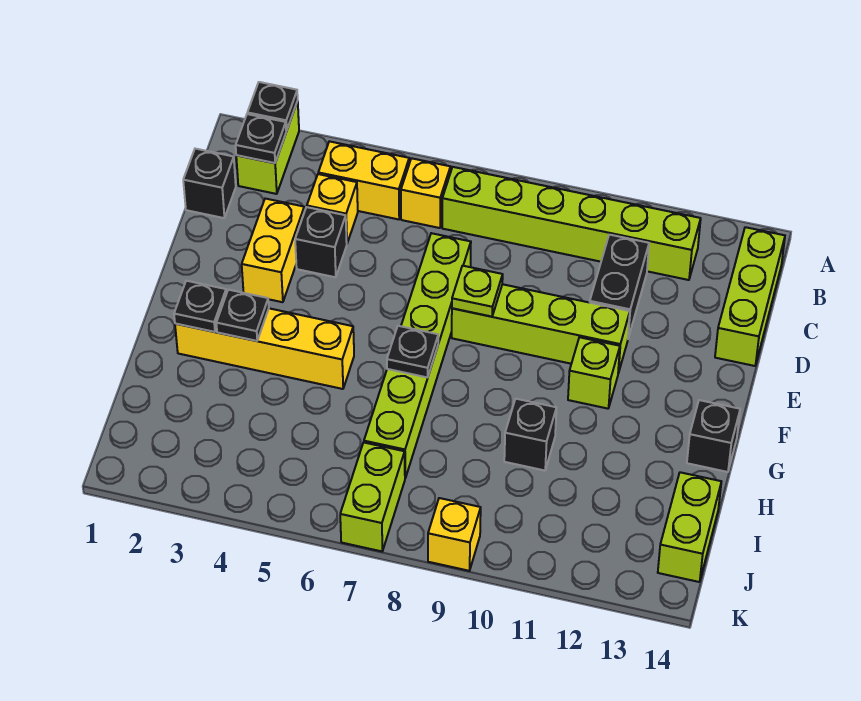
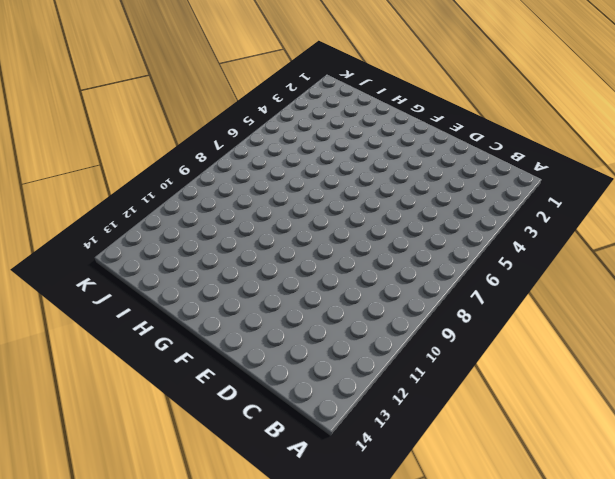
none -> lime brick A2:B2 level 1
none -> yellow brick B4:B5 level 1
none -> yellow brick B6 level 1

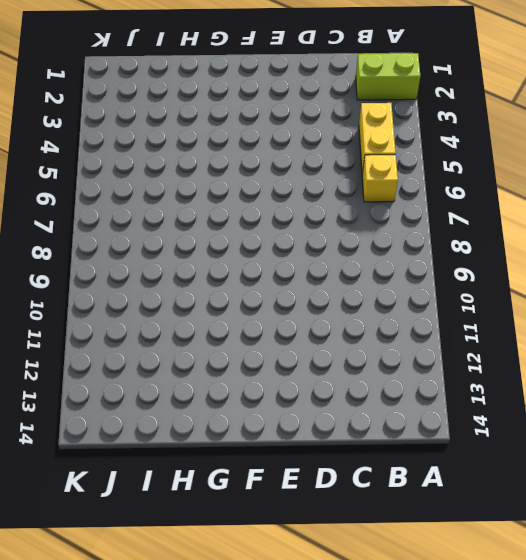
none -> lime brick B7:B12 level 1
none -> lime brick B14:D14 level 1
none -> black brick C1 level 1

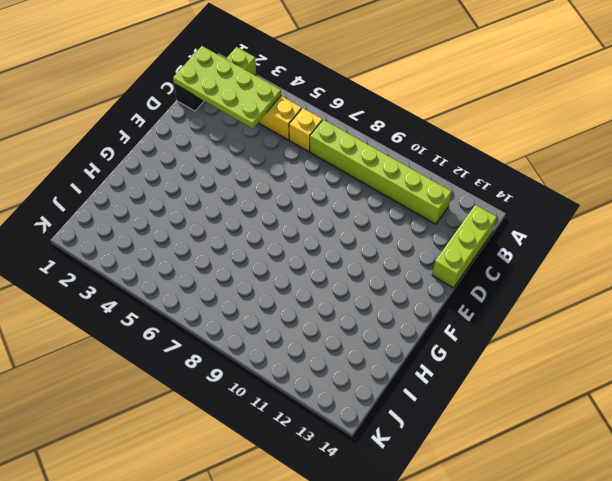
lime plate B1:C4 level 2 -> black plate B2 level 2
none -> yellow brick C4 level 1
none -> black brick C11:D11 level 1
none -> yellow brick D3:E3 level 1

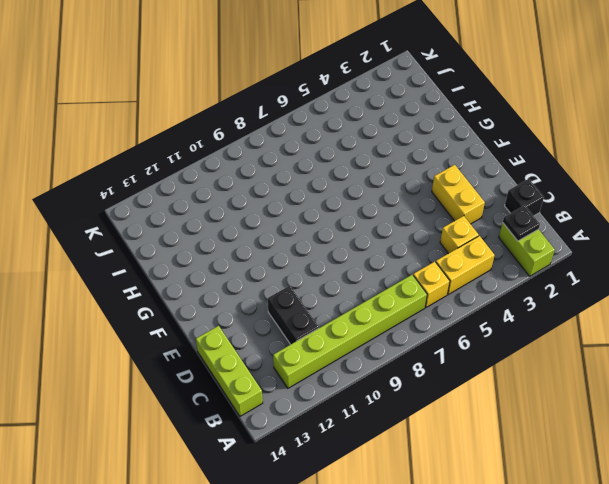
none -> black brick D4 level 1
none -> lime brick D7:I7 level 1
none -> lime brick E8:E11 level 1

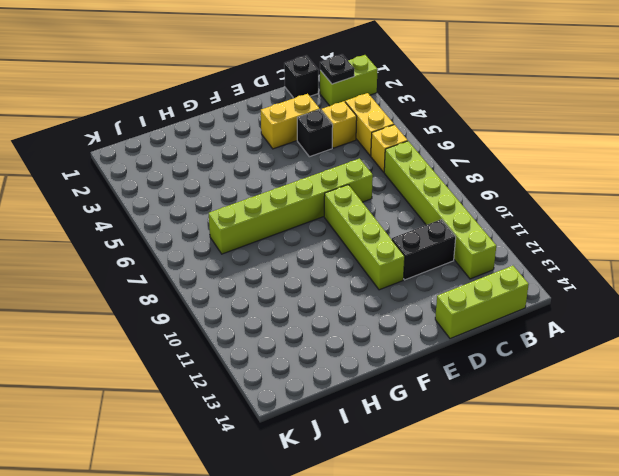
none -> lime brick F11 level 1
none -> yellow brick G2:G5 level 1
none -> black brick G14 level 1

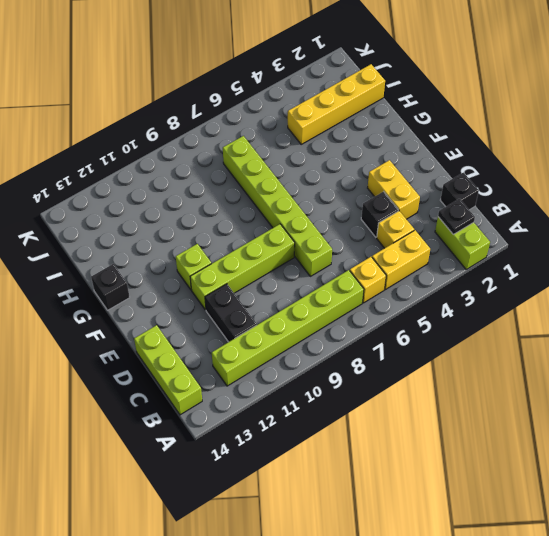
yellow brick I1:I4 level 1 -> yellow brick G2:G5 level 1
none -> black brick H10 level 1
none -> lime brick I14:J14 level 1
none -> lime brick J7:K7 level 1

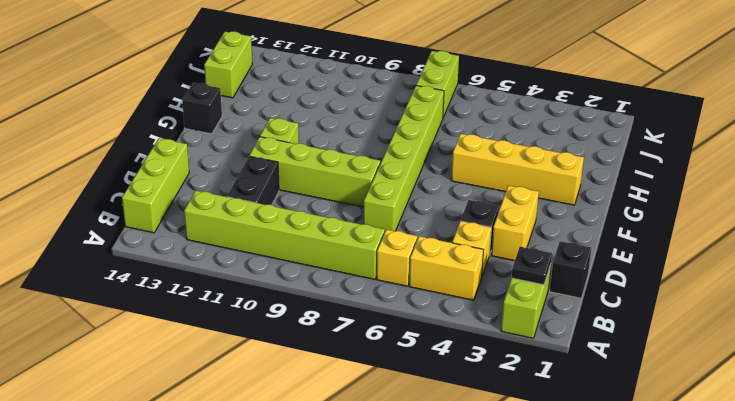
none -> black brick H10 level 1
none -> yellow brick K9 level 1
none -> black plate A2 level 2

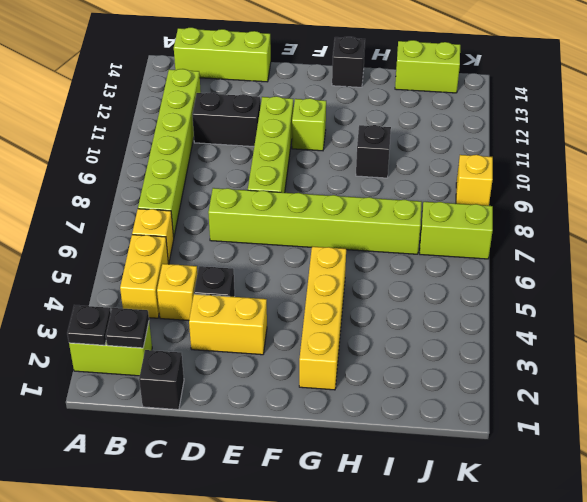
none -> lime plate E8 level 2
none -> black plate G2 level 2
none -> black plate G3 level 2

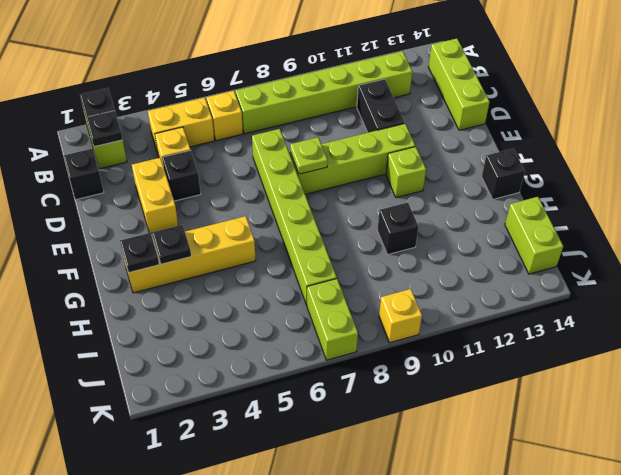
none -> black plate G7 level 2

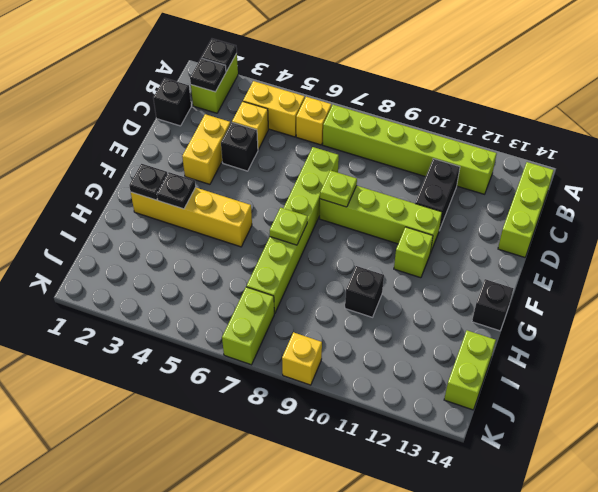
lime plate G7 level 2 -> black plate G7 level 2

